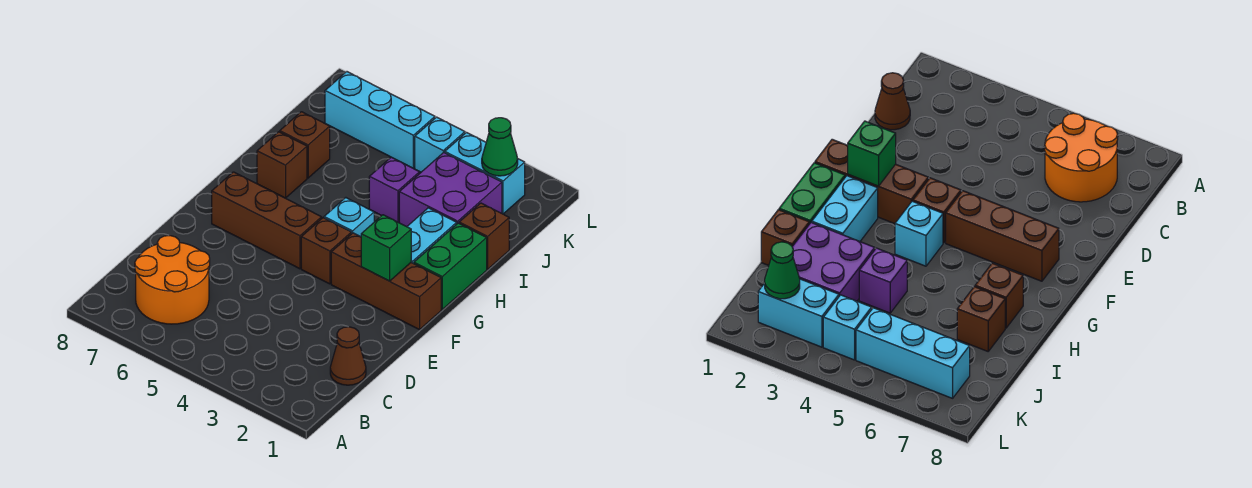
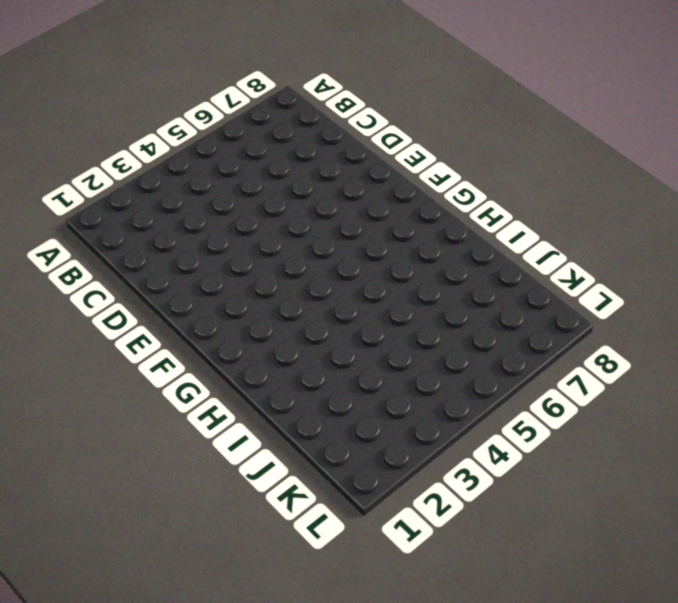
none -> orange round brick B6:C7 level 1
none -> brown cone C1 level 1
none -> brown brick F1:F3 level 1

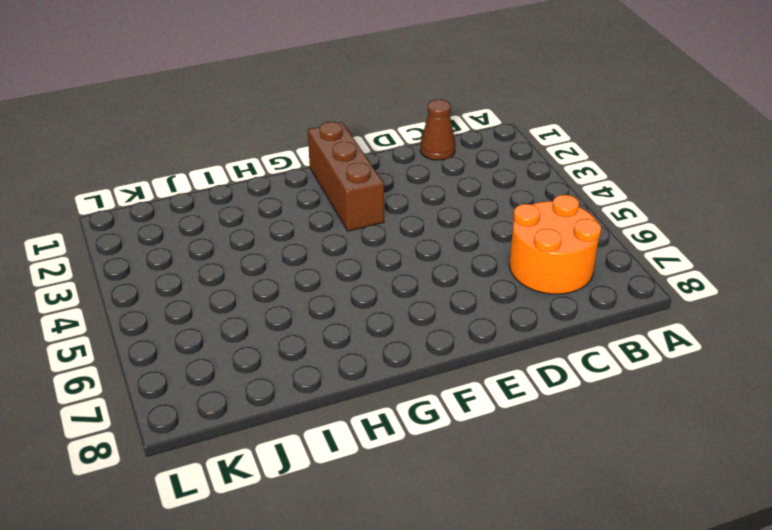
none -> brown brick F4 level 1
none -> brown brick F5:F7 level 1
none -> green brick G1:H1 level 1

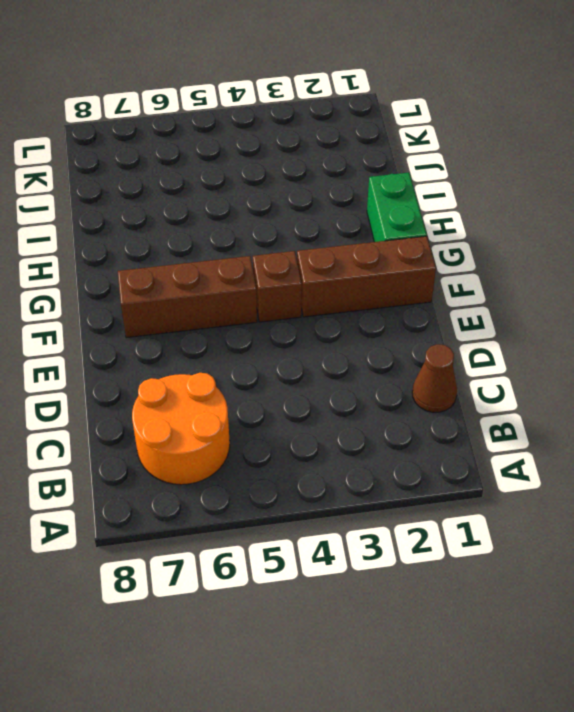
none -> cyan brick G2:H2 level 1
none -> cyan brick G4 level 1
none -> brown brick H7 level 1

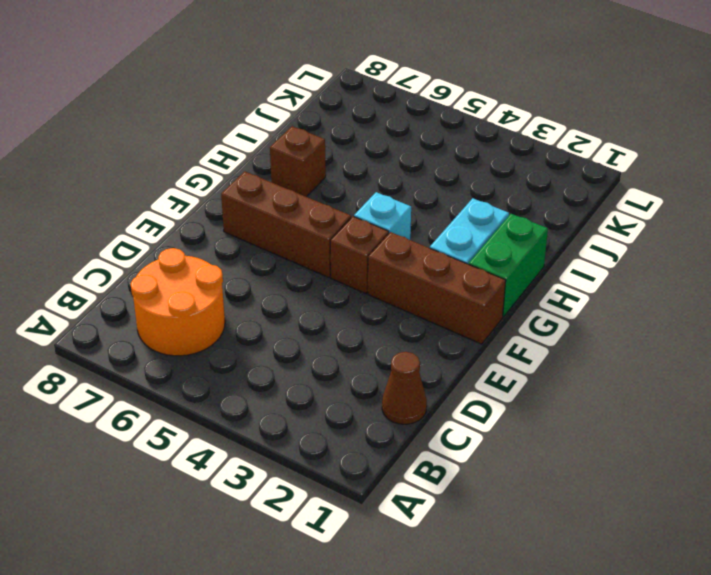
none -> brown brick I1 level 1
none -> purple brick I2:J3 level 1
none -> purple brick I4 level 1

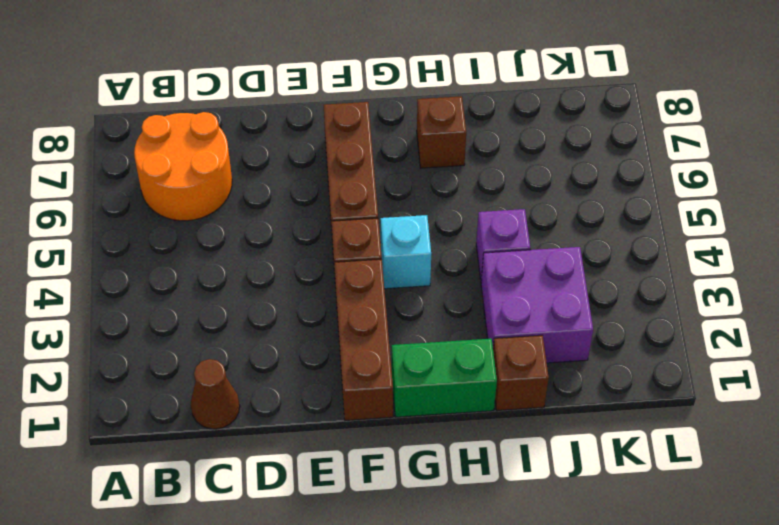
none -> cyan brick G2:H2 level 1
none -> brown brick I7 level 1
none -> cyan brick K2:K3 level 1

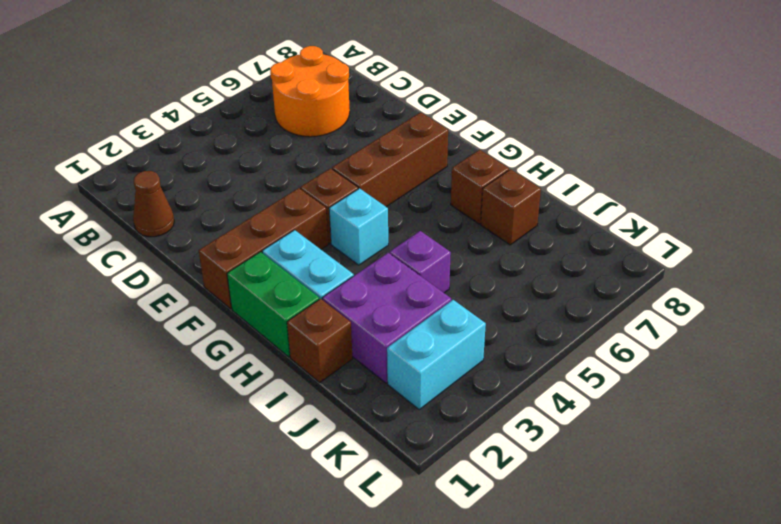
none -> cyan brick K4 level 1
none -> cyan brick K5:K7 level 1
none -> green brick F2 level 2

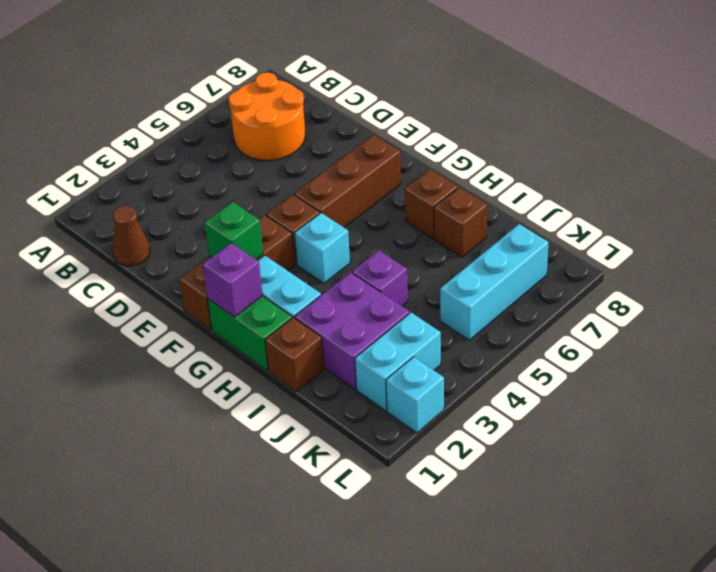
purple brick G1 level 2 -> none
cyan brick L2 level 1 -> cyan brick K4 level 1
none -> green cone K2 level 2

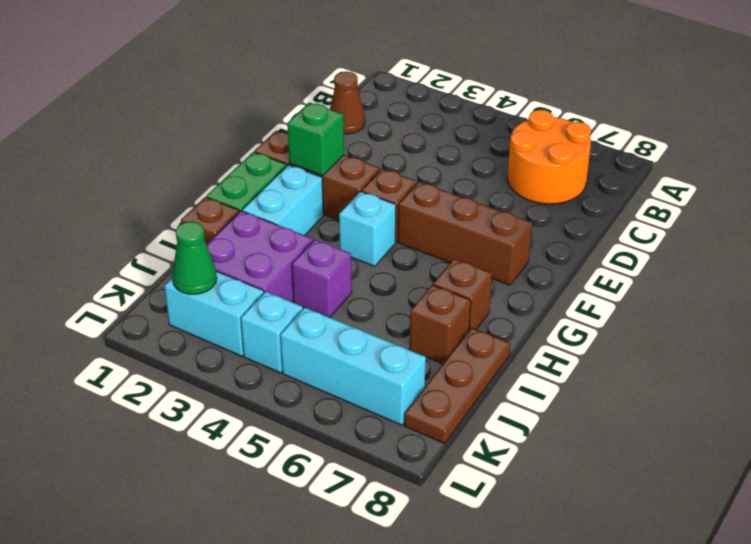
brown plate I8:K8 level 1 -> none

